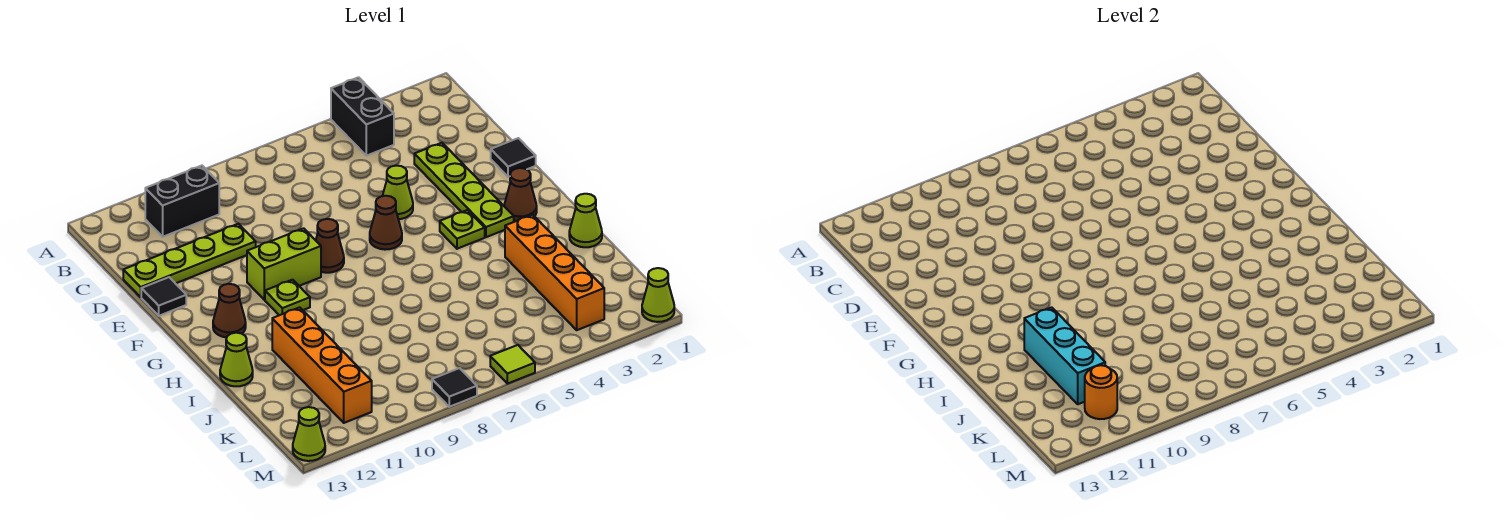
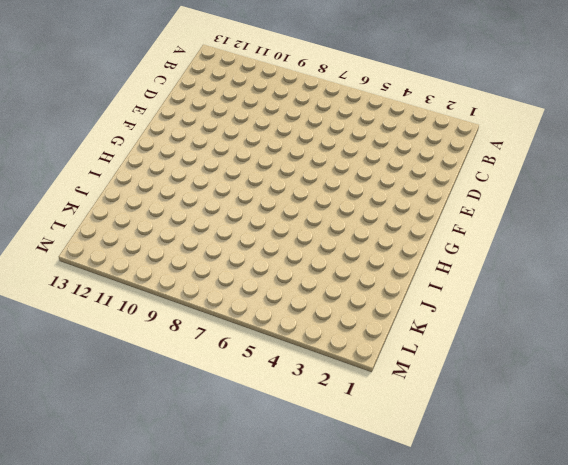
none -> black brick A4:B4 level 1
none -> black brick B10:B11 level 1
none -> lime plate D3:G3 level 1

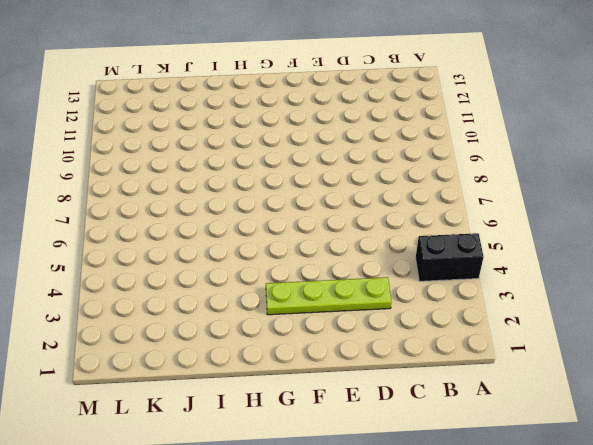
none -> black brick B10:B11 level 1
none -> lime plate D10:D13 level 1
none -> black tile E1 level 1

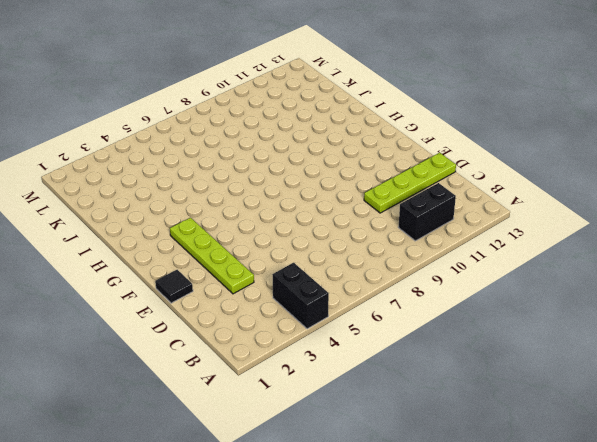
none -> lime cone E5 level 1
none -> black tile E13 level 1
none -> brown cone F6 level 1

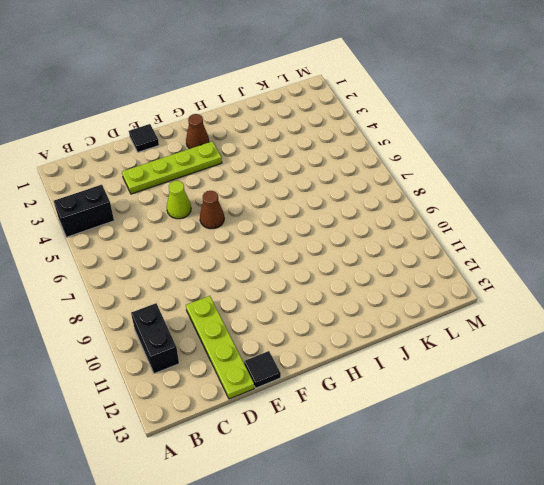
none -> brown cone F8 level 1
none -> lime brick F9:F10 level 1
none -> lime plate G4 level 1

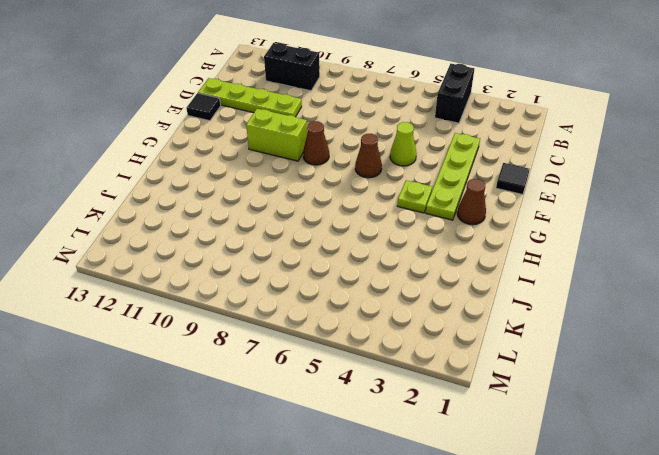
none -> lime plate G10 level 1
none -> brown cone G12 level 1
none -> lime cone I1 level 1

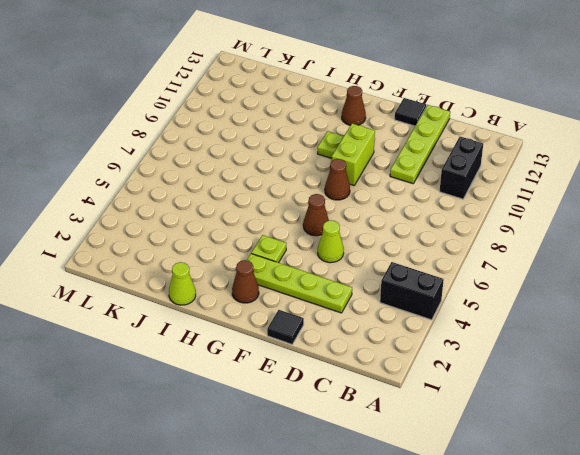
none -> orange brick I3:L3 level 1
none -> orange brick I11:L11 level 1
none -> lime cone I13 level 1

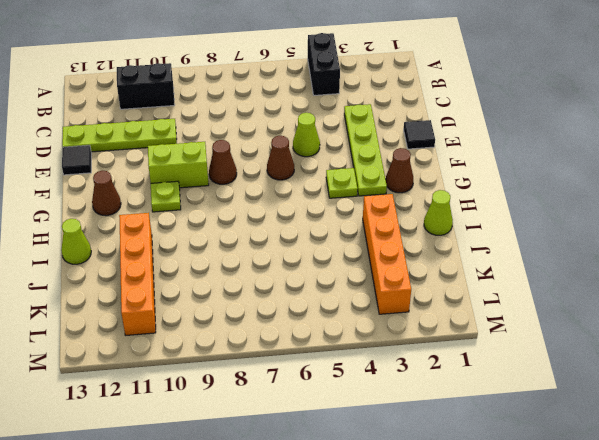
none -> lime cone M1 level 1
none -> lime tile M6 level 1
none -> black tile M8 level 1

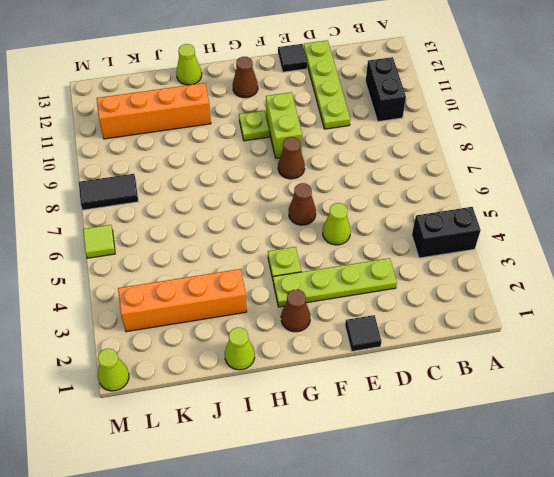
black tile L8:M8 level 1 -> black tile M8 level 1
none -> lime cone M13 level 1
none -> cyan brick I11:K11 level 2
none -> orange round brick L11 level 2

